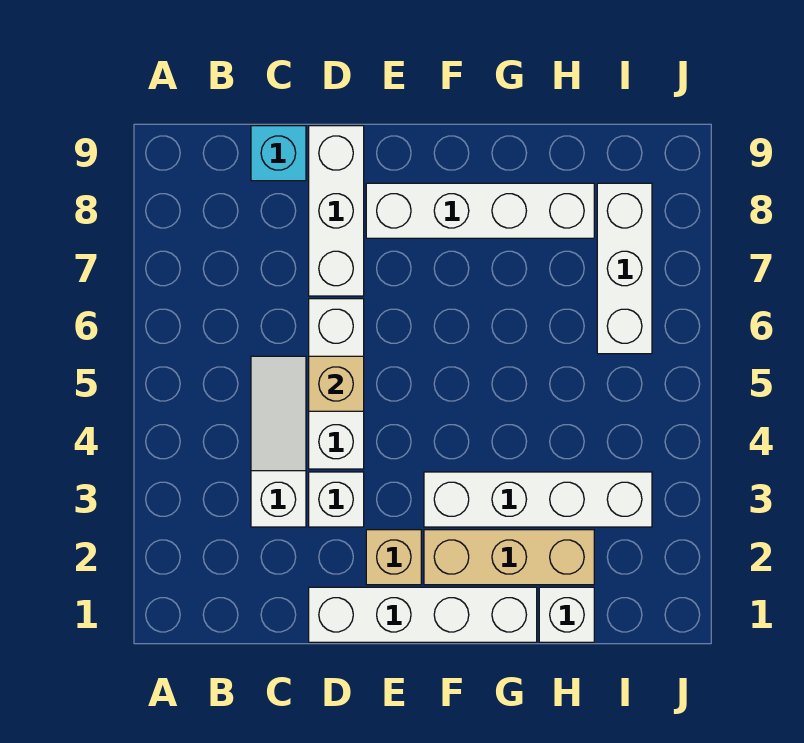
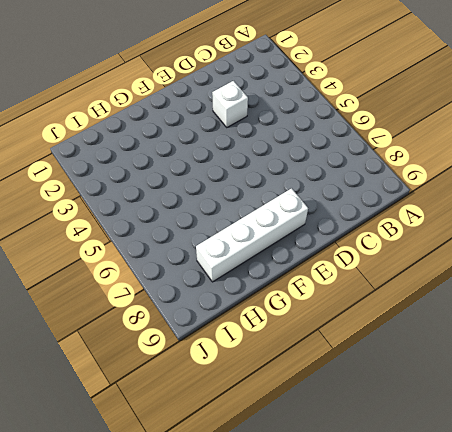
none -> white slope C3:C5 level 1 top 3
none -> cyan brick C9 level 1
none -> white brick D1:G1 level 1

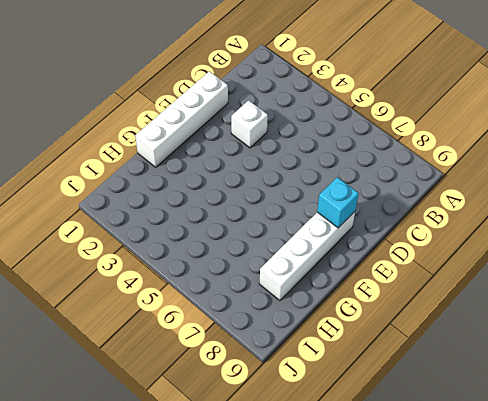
cyan brick E8 level 2 -> cyan brick C9 level 1
none -> white slope C3:C5 level 1 top 3
none -> white brick D4:D6 level 1
none -> white brick D7:D9 level 1

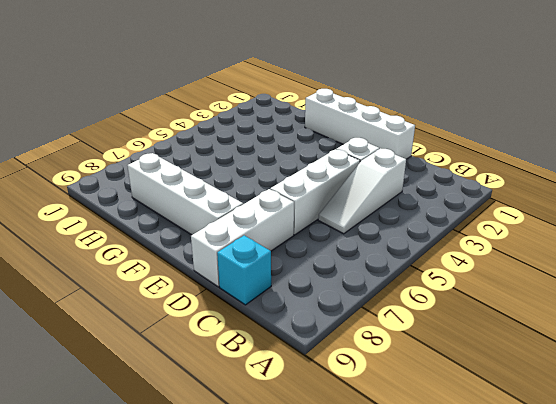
none -> tan brick E2 level 1
none -> tan brick F2:H2 level 1
none -> white brick F3:I3 level 1

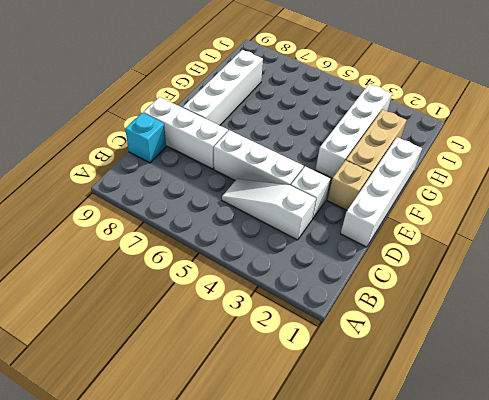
none -> white brick H1 level 1
none -> white brick I6:I8 level 1
none -> tan brick D5 level 2

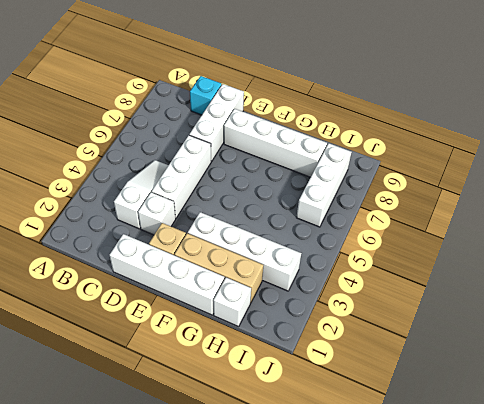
none -> tan brick D5 level 2

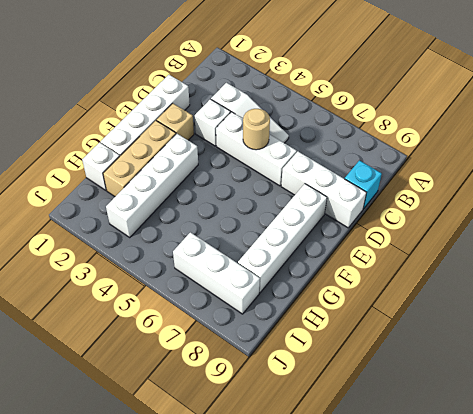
tan round brick D5 level 2 -> tan brick D5 level 2

